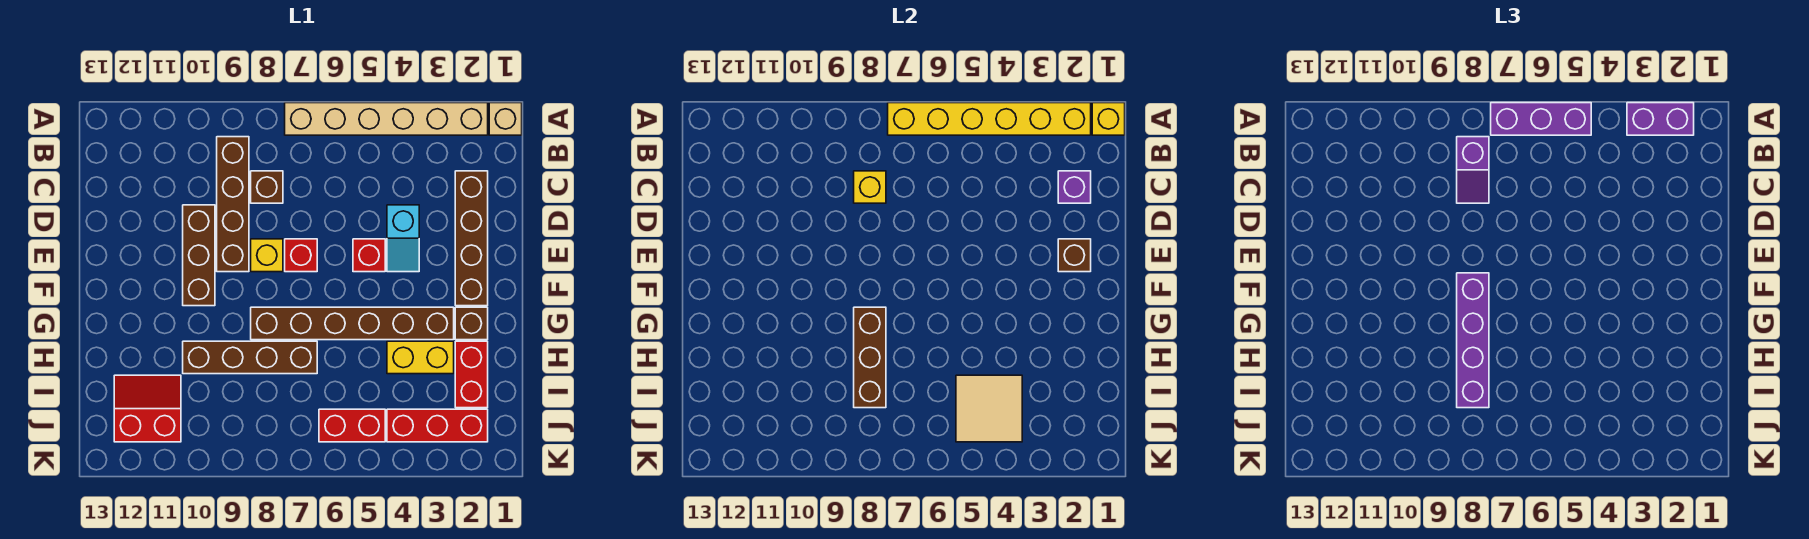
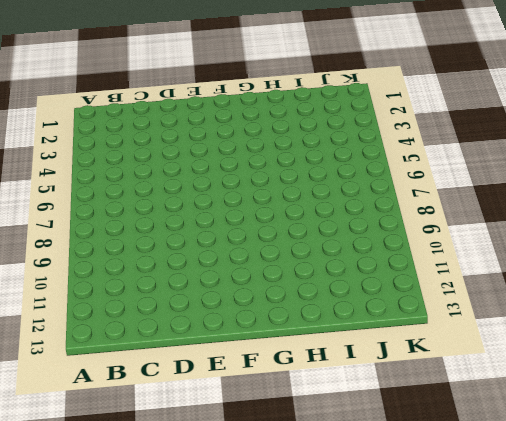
none -> tan brick A1 level 1
none -> tan brick A2:A7 level 1
none -> brown brick B9:E9 level 1

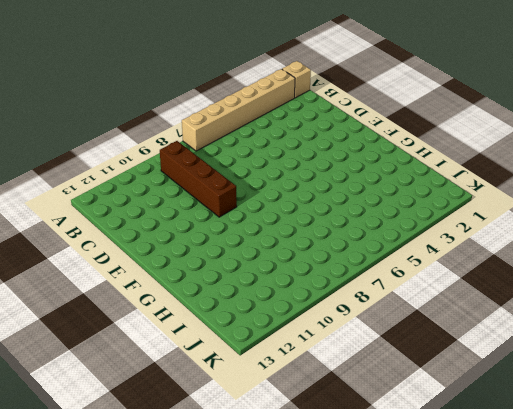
none -> brown brick C2:F2 level 1
none -> brown brick C8 level 1
none -> cyan slope D4:E4 level 1 top D

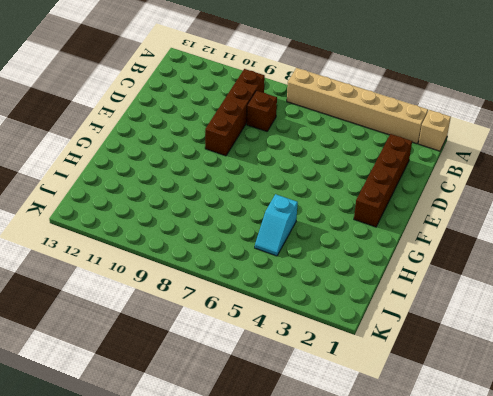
cyan slope H5:I5 level 1 top H -> cyan slope D4:E4 level 1 top D
none -> brown brick D10:F10 level 1
none -> red brick E5 level 1
none -> red brick E7 level 1

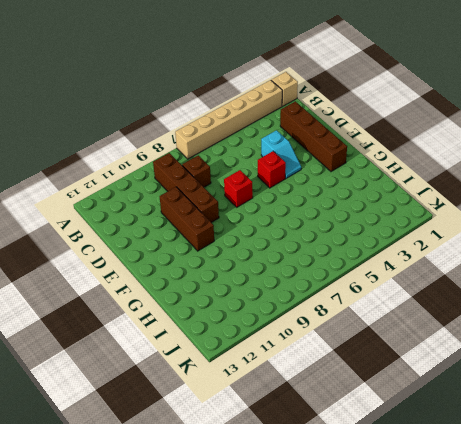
none -> yellow brick E8 level 1
none -> brown brick G2 level 1
none -> brown brick G3:G8 level 1

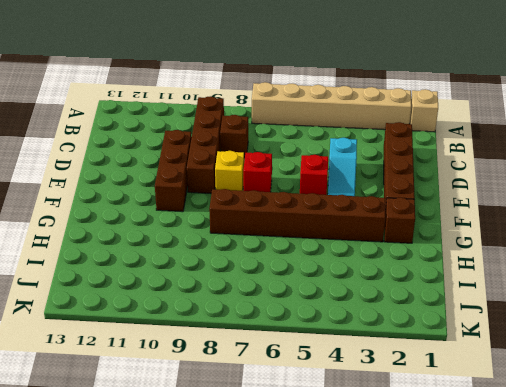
none -> red brick H2:I2 level 1
none -> yellow brick H3:H4 level 1
none -> brown brick H7:H10 level 1

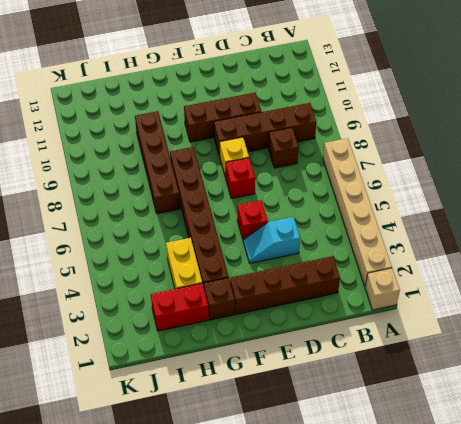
none -> red slope I11:J12 level 1 top J
none -> red brick J2:J4 level 1
none -> red brick J5:J6 level 1

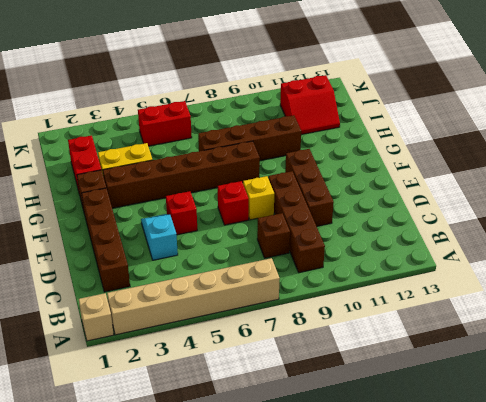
none -> red brick J2:J4 level 1
none -> yellow brick A1 level 2
none -> yellow brick A2:A7 level 2

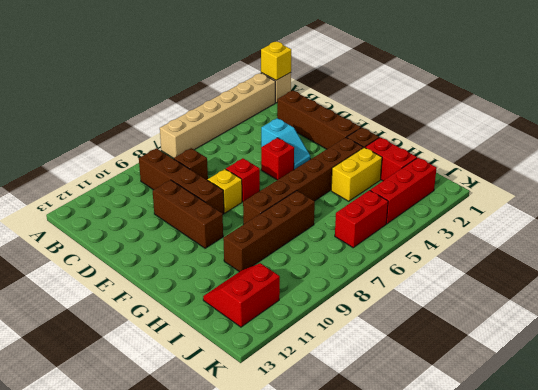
none -> yellow brick A2:A7 level 2
none -> purple brick C2 level 2
none -> yellow brick C8 level 2

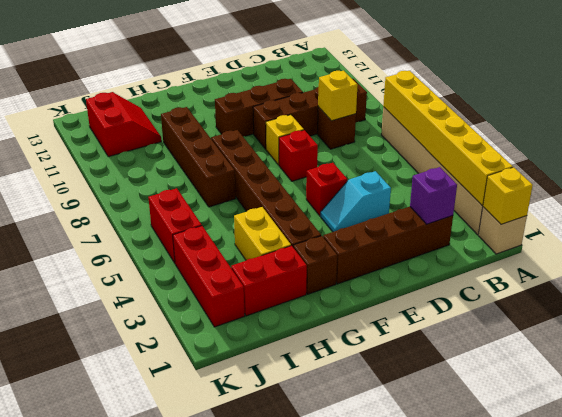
none -> brown brick E2 level 2
none -> brown brick G8:I8 level 2
none -> tan tile I4:J5 level 2

